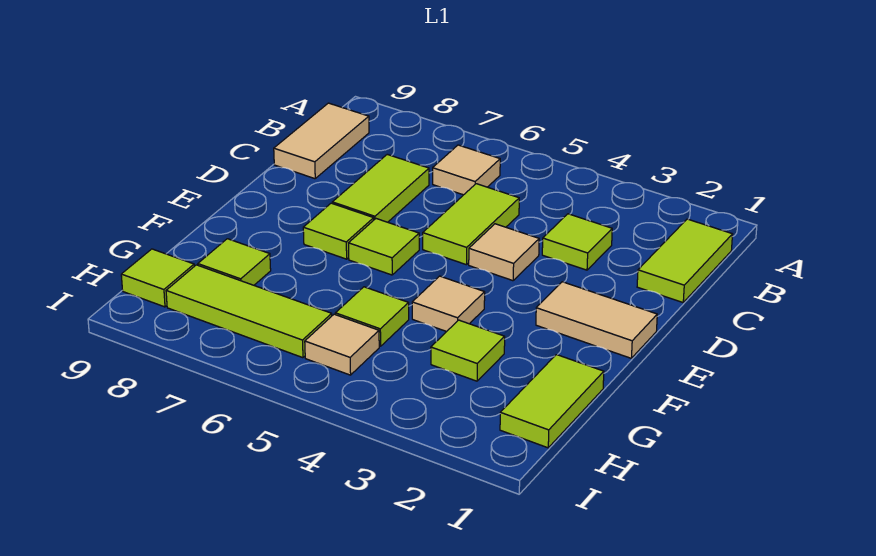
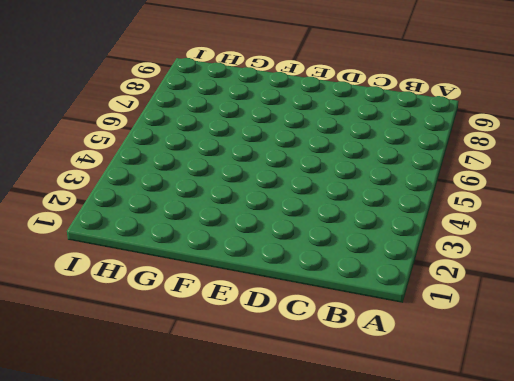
none -> lime tile B1:C1 level 1
none -> tan tile B6 level 1
none -> tan tile B9:C9 level 1

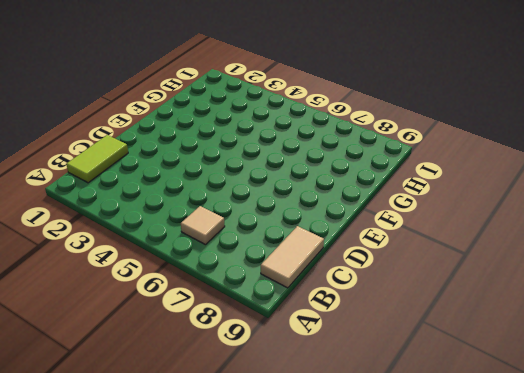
none -> lime tile C3 level 1
none -> lime tile C5:D5 level 1
none -> lime tile C7:D7 level 1

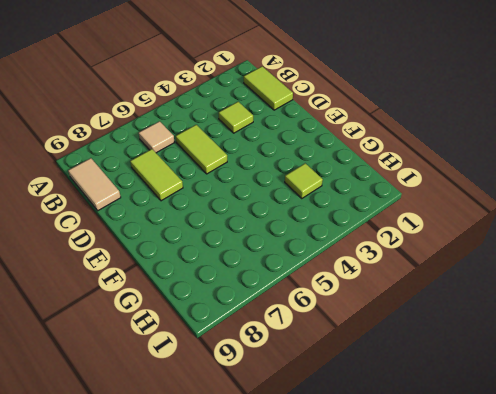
none -> tan tile D4 level 1
none -> tan tile E1:E2 level 1
none -> lime tile E6 level 1

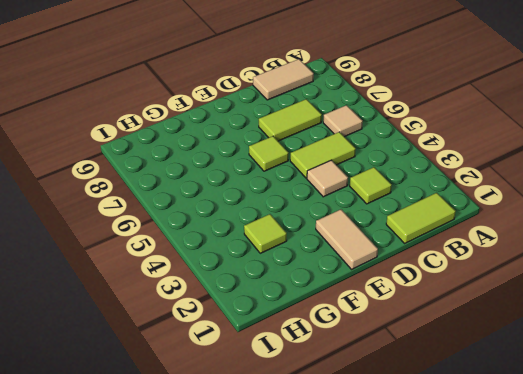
none -> lime tile E7 level 1
none -> tan tile F4 level 1
none -> lime tile G1:H1 level 1

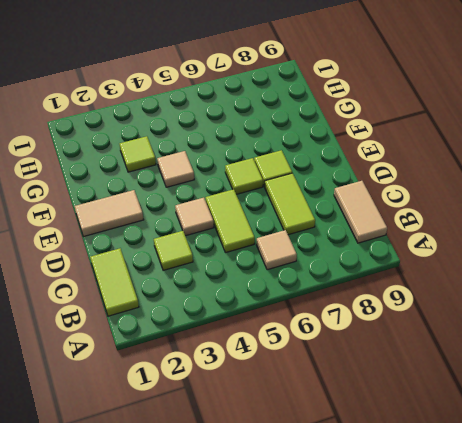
none -> lime tile G1:H1 level 1
none -> lime tile G5 level 1
none -> lime tile G8 level 1

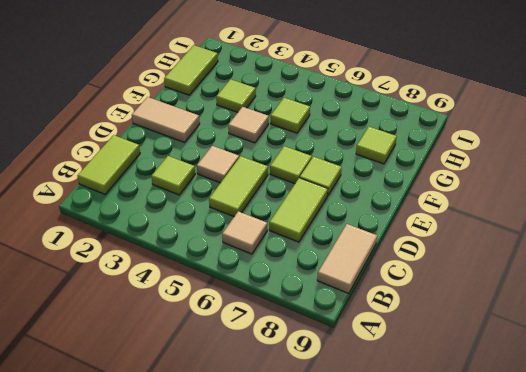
none -> tan tile H5 level 1
none -> lime tile H6:H8 level 1
none -> lime tile H9 level 1

